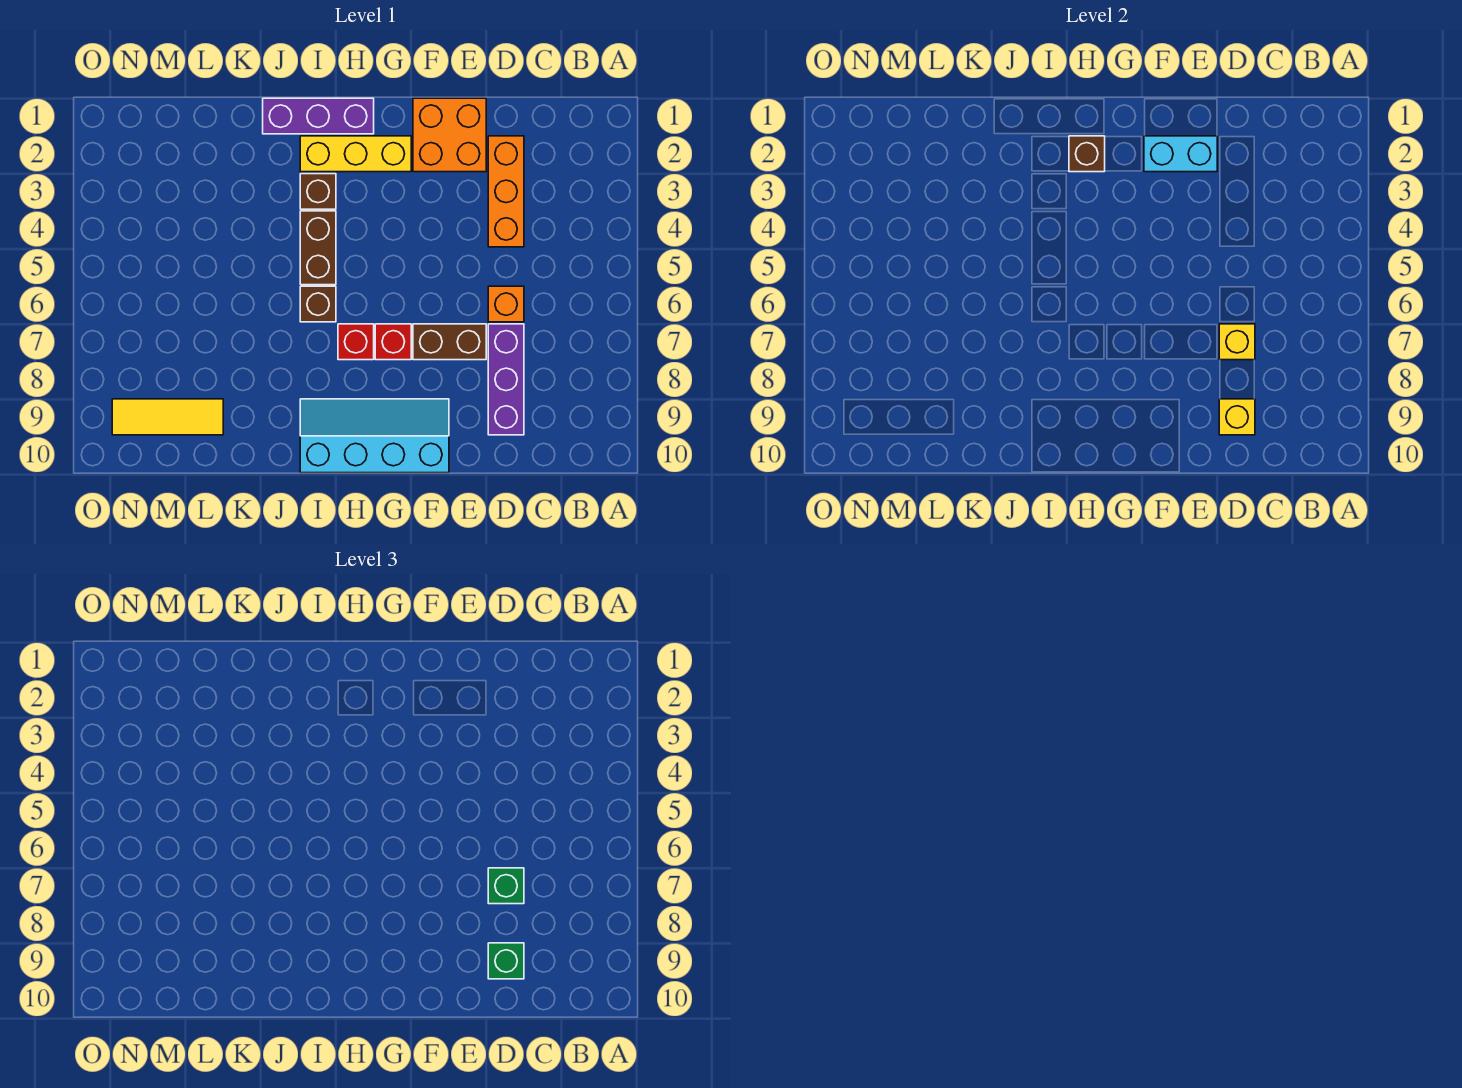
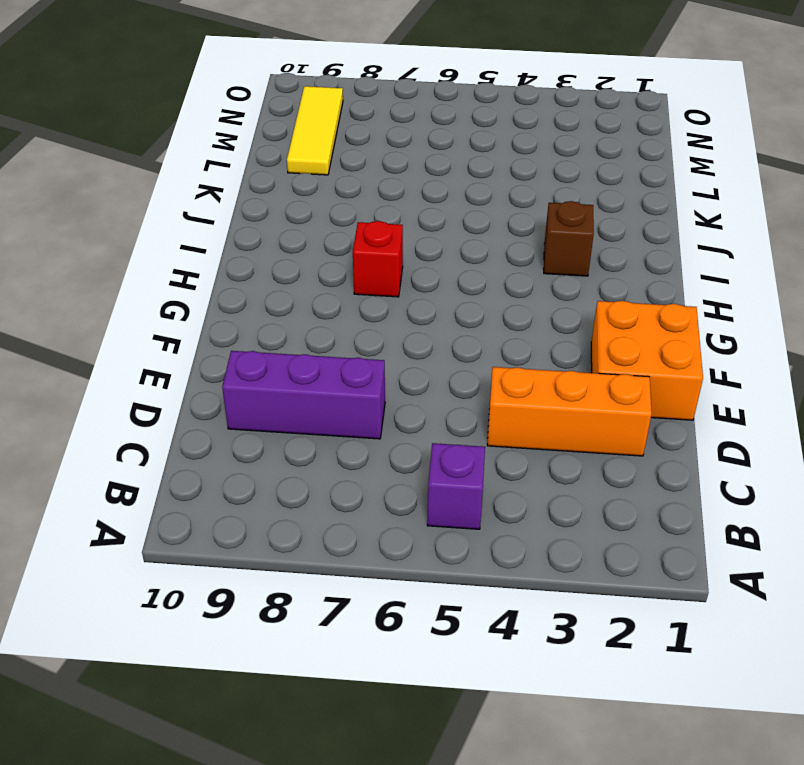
purple brick B5 level 1 -> none
none -> orange brick D6 level 1
none -> brown brick E7:F7 level 1
none -> cyan slope F9:I10 level 1 top 10

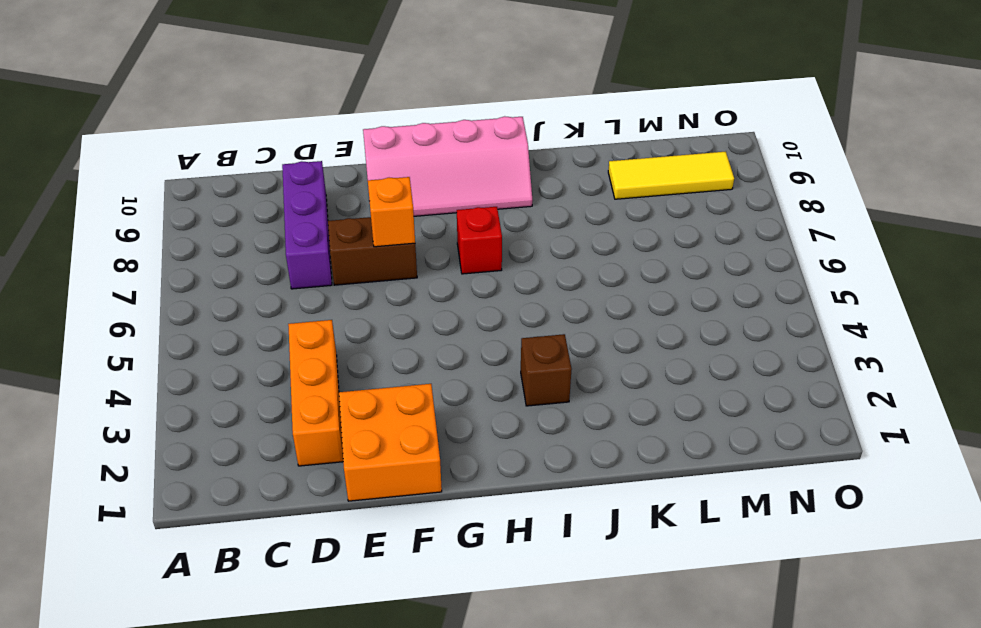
orange brick F7 level 2 -> orange brick D6 level 1
pink slope F9:I10 level 1 top 10 -> cyan slope F9:I10 level 1 top 10
none -> yellow brick G2:I2 level 1
none -> red brick G7 level 1
none -> purple brick H1:J1 level 1

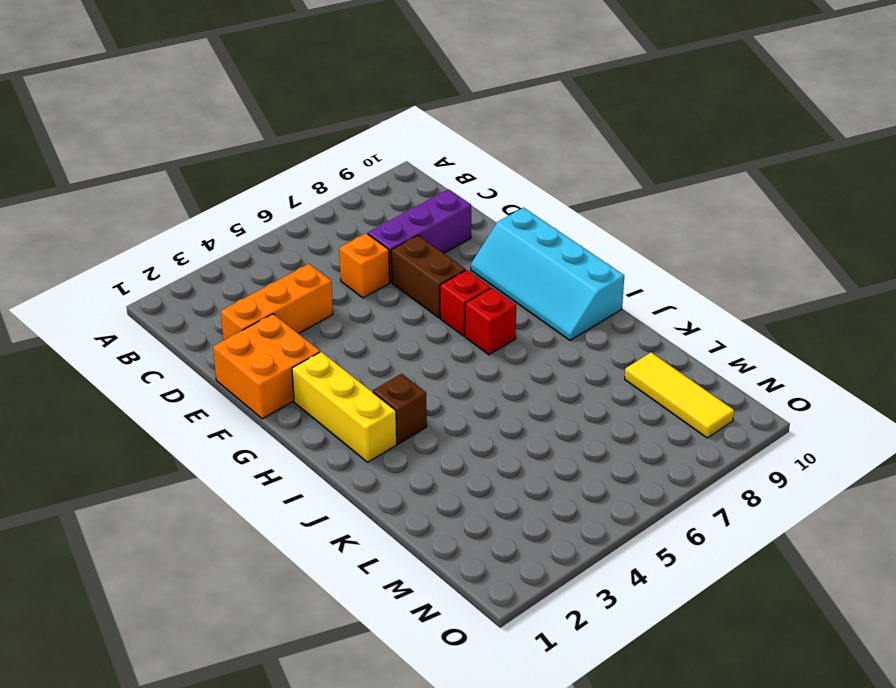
none -> purple brick H1:J1 level 1
none -> brown brick I4:I5 level 1
none -> brown brick I6 level 1

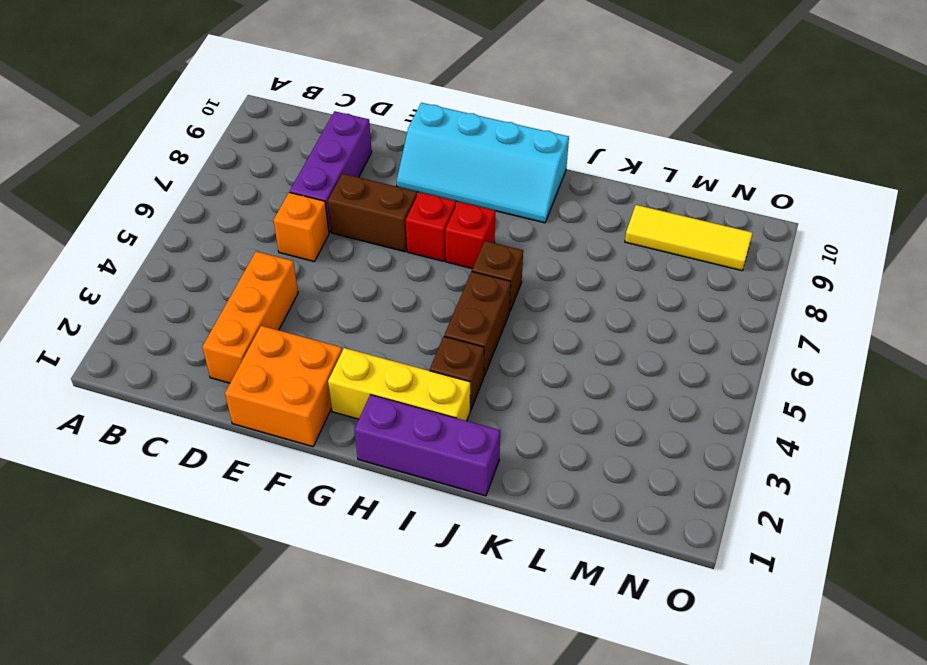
none -> yellow brick D7 level 2
none -> yellow brick D9 level 2
none -> cyan brick E2:F2 level 2

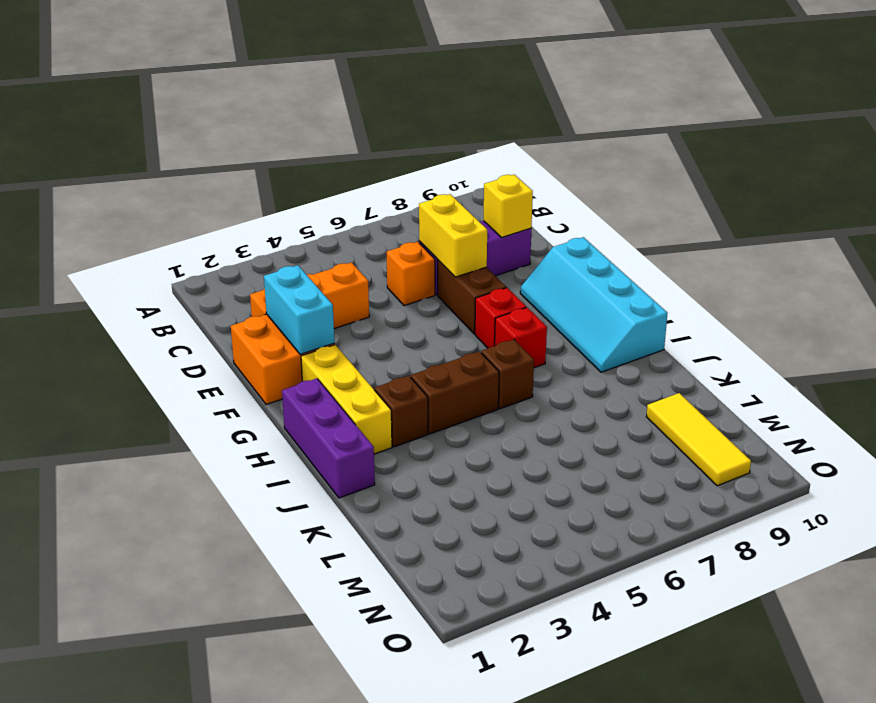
yellow brick D7:E7 level 2 -> yellow brick D7 level 2
none -> brown brick H2 level 2
none -> green brick D7 level 3
none -> green brick D9 level 3

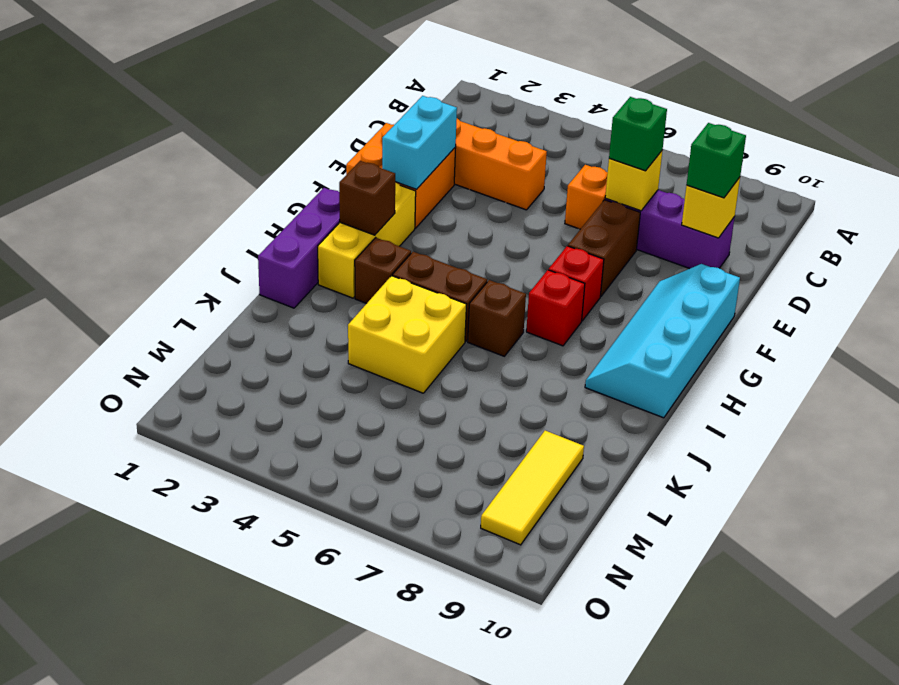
yellow brick J4:K5 level 1 -> none

